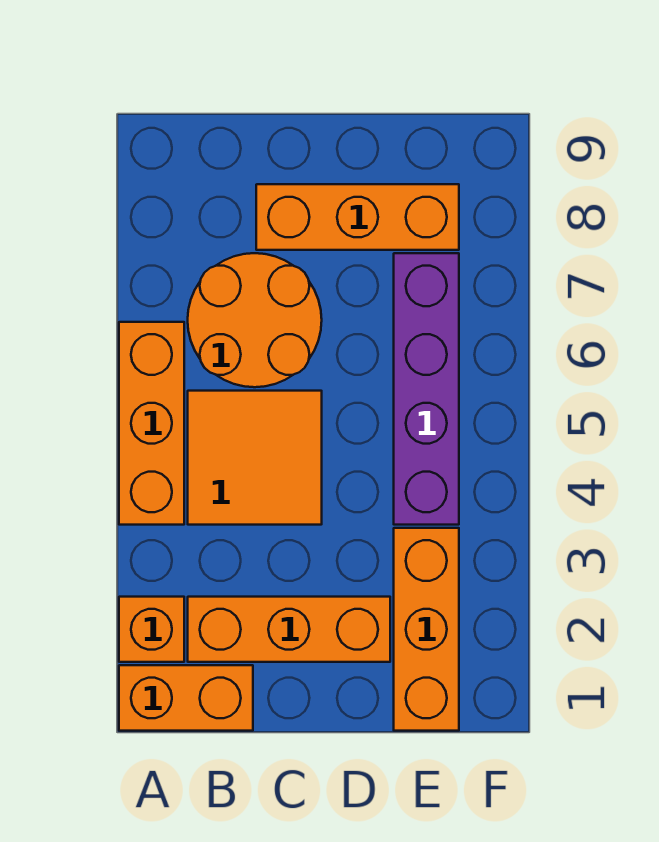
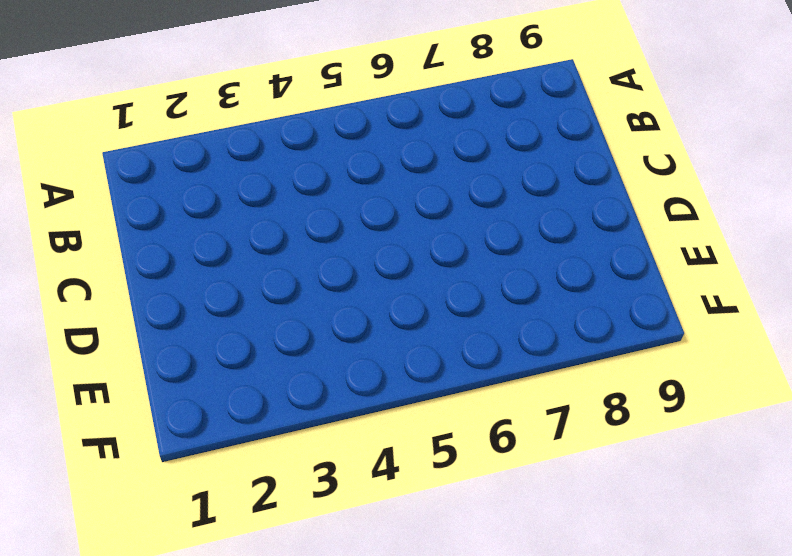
none -> orange brick A1:B1 level 1
none -> orange brick A2 level 1

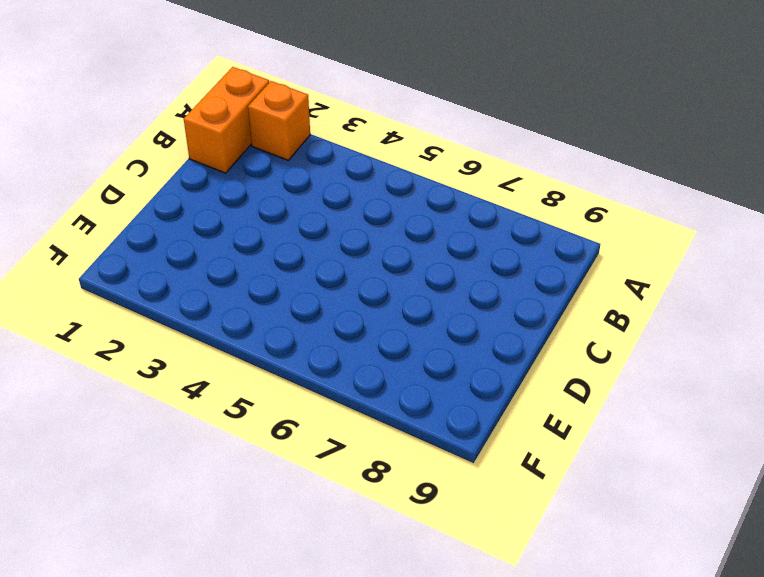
none -> orange brick A4:A6 level 1
none -> orange brick B2:D2 level 1

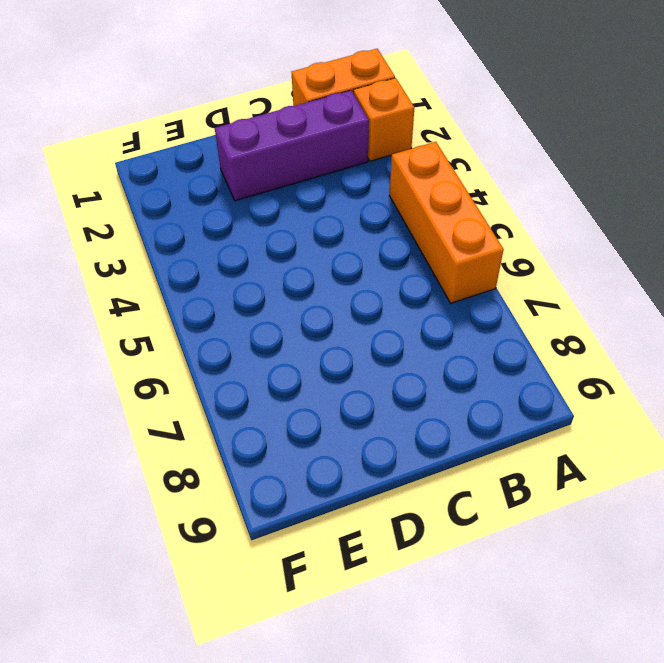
purple brick B2:D2 level 1 -> orange brick B2:D2 level 1
none -> orange tile B4:C5 level 1
none -> orange round brick B6:C7 level 1

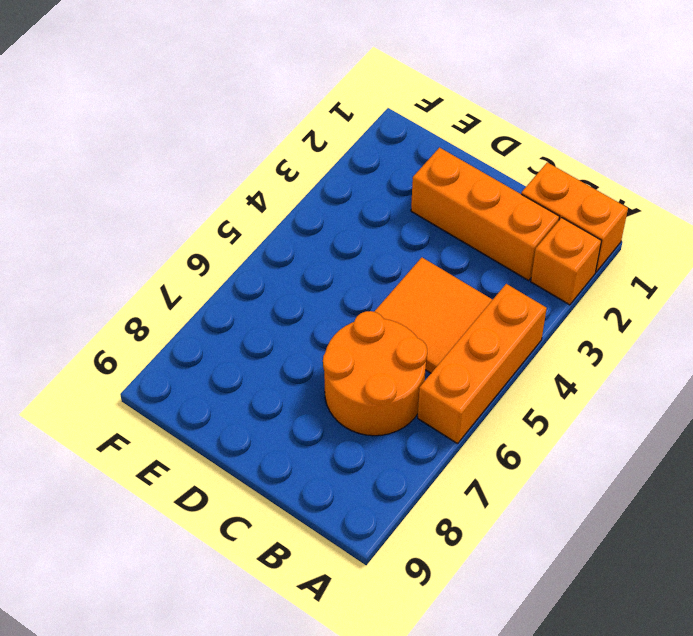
none -> orange brick C8:E8 level 1
none -> orange brick E1:E3 level 1

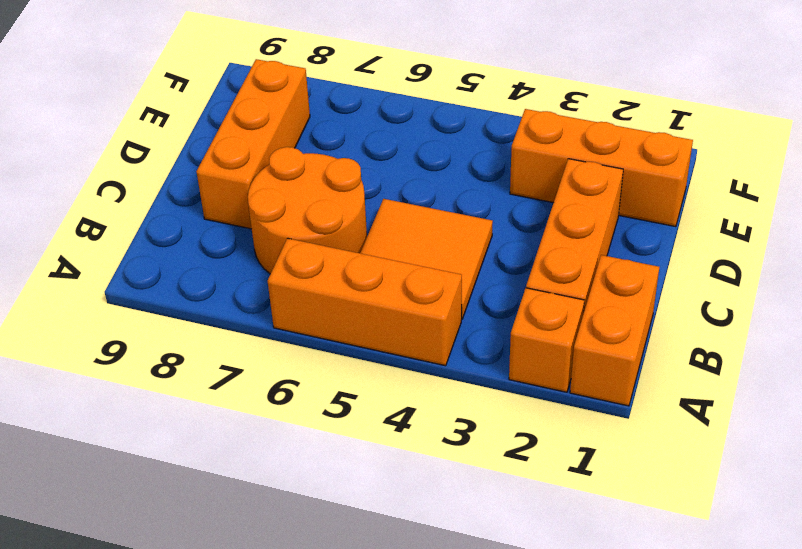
none -> purple brick E4:E7 level 1

